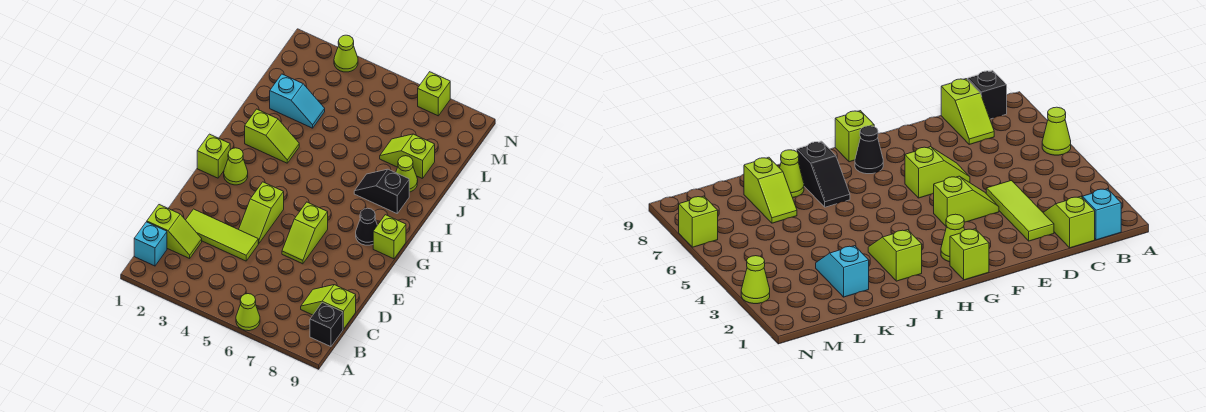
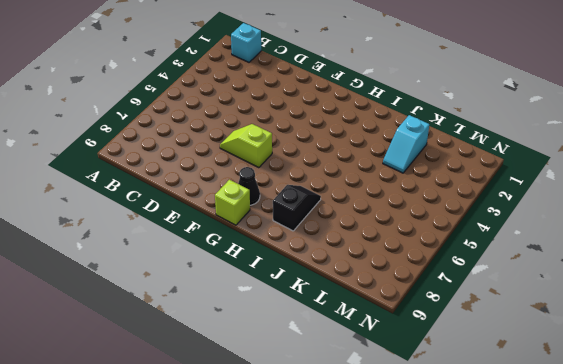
none -> lime cone A6 level 1
none -> black brick B9 level 1
none -> lime slope C1:C2 level 1 top 1

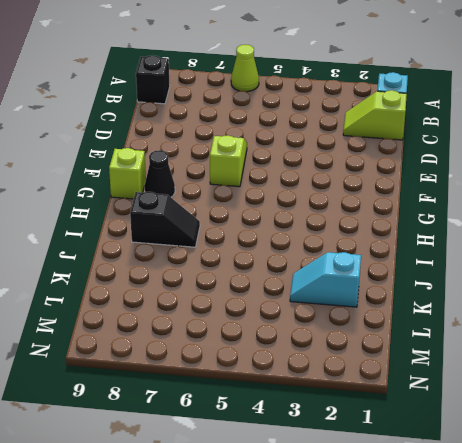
none -> lime slope C8:C9 level 1 top 9
none -> lime tile D2:D4 level 1
none -> lime slope E4:F4 level 1 top F

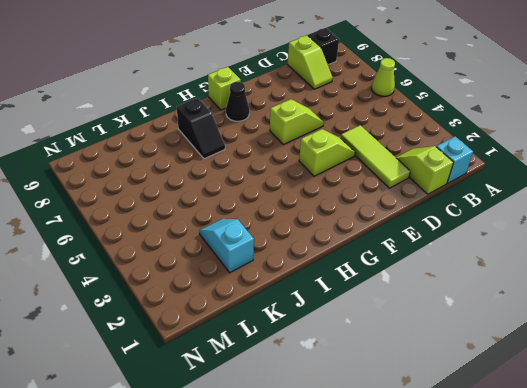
none -> lime brick G1 level 1
none -> lime cone G2 level 1
none -> lime slope I2:I3 level 1 top 2

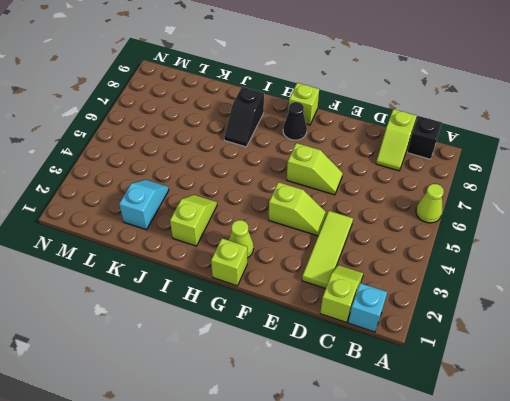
none -> lime cone J8 level 1
none -> lime slope K7:K8 level 1 top 8
none -> lime cone N3 level 1

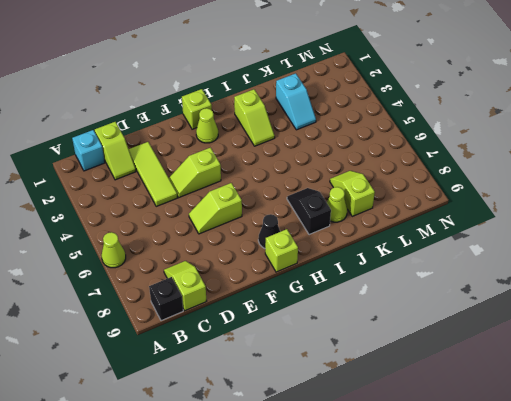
none -> lime cone N3 level 1
none -> lime brick N7 level 1

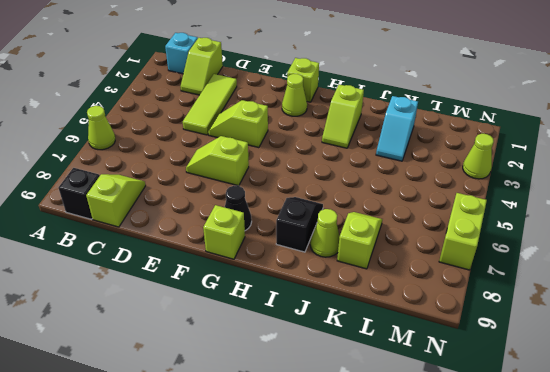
lime brick N6:N7 level 1 -> lime brick N7 level 1

